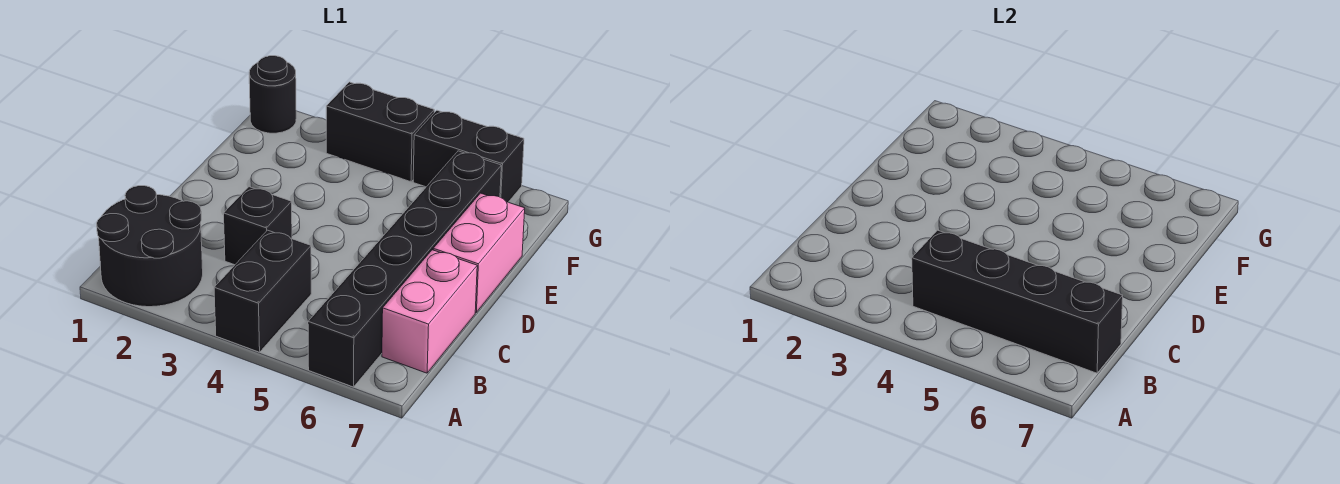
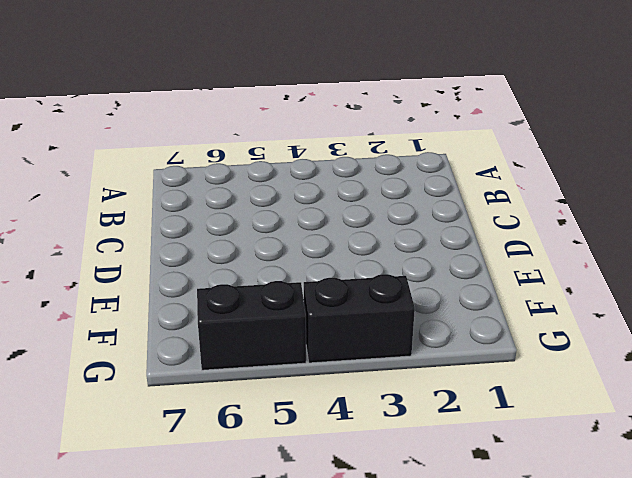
none -> black round brick A1:B2 level 1
none -> black brick A4:B4 level 1

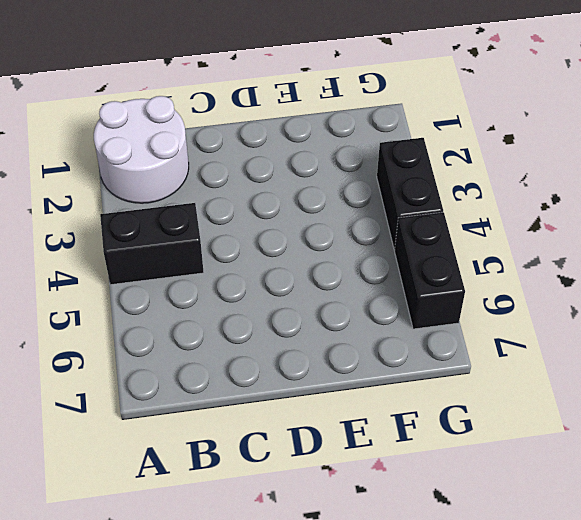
white round brick A1:B2 level 1 -> black round brick A1:B2 level 1
none -> black brick A6:F6 level 1
none -> pink brick B7:C7 level 1

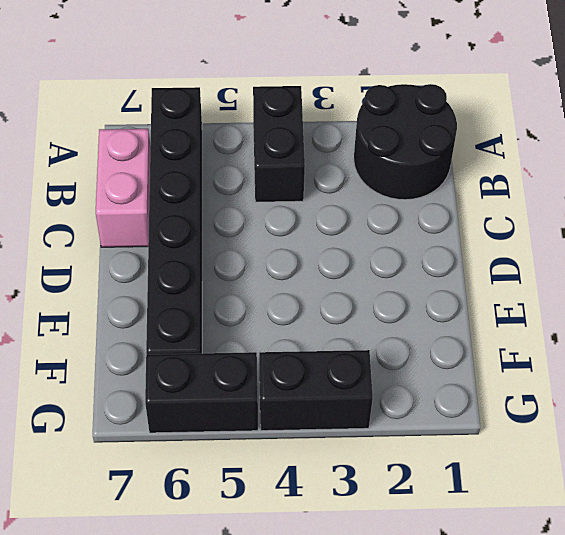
none -> black brick C3 level 1
none -> pink brick D7:E7 level 1

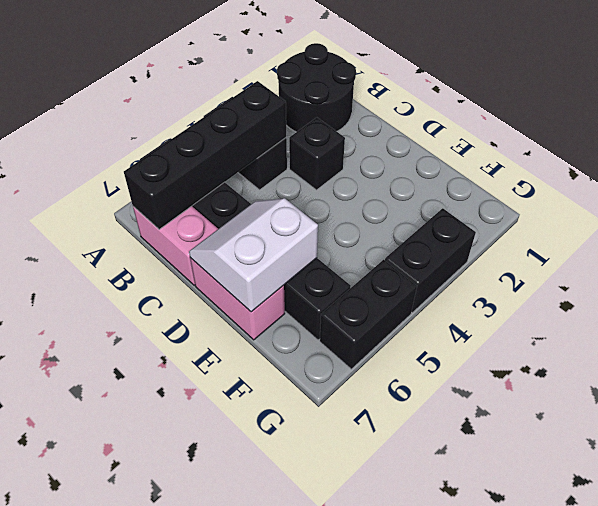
white slope D6:E7 level 2 top E -> none
none -> black round brick G1 level 1

